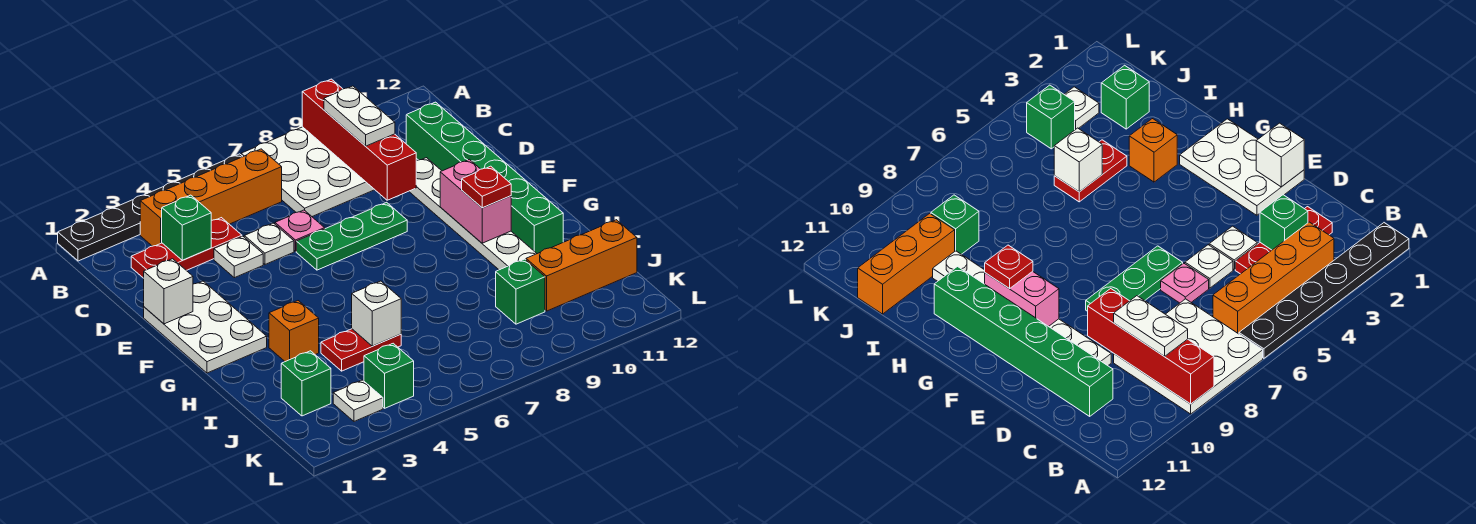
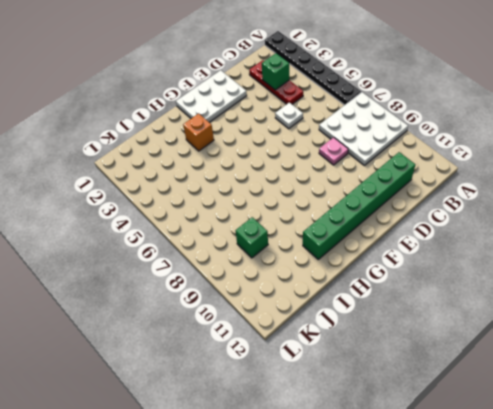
pink plate D8 level 1 -> pink plate D6 level 1
none -> orange brick B3:B6 level 1
none -> white plate D4 level 1
none -> white plate D10:I10 level 1

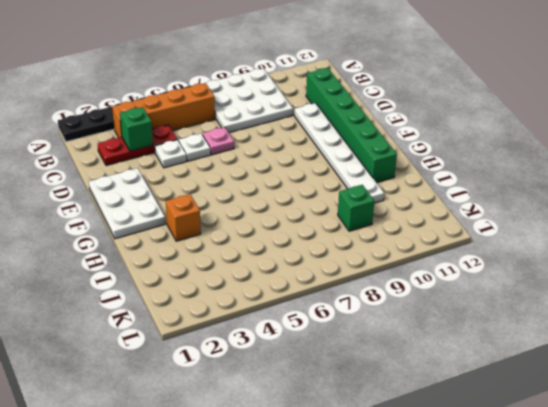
none -> green plate E6:E8 level 1
none -> red plate I4:I5 level 1
none -> green brick J2 level 1

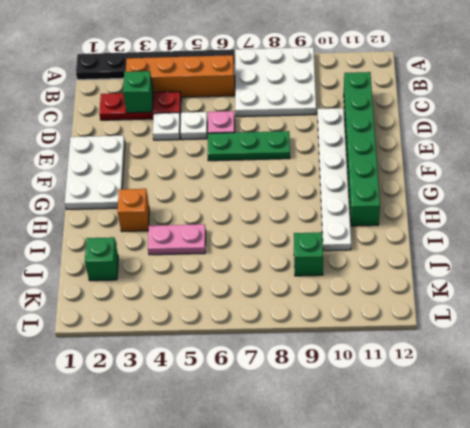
pink plate I4:I5 level 1 -> red plate I4:I5 level 1
none -> orange brick J10:J12 level 1
none -> white plate K3 level 1
none -> green brick K4 level 1

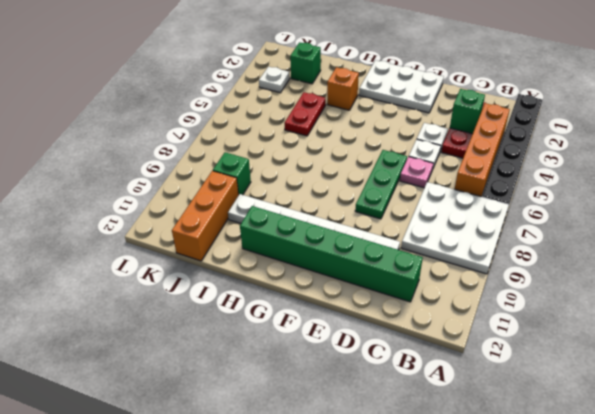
none -> green brick K4 level 1
none -> red brick A9:D9 level 2
none -> white brick E1 level 2

